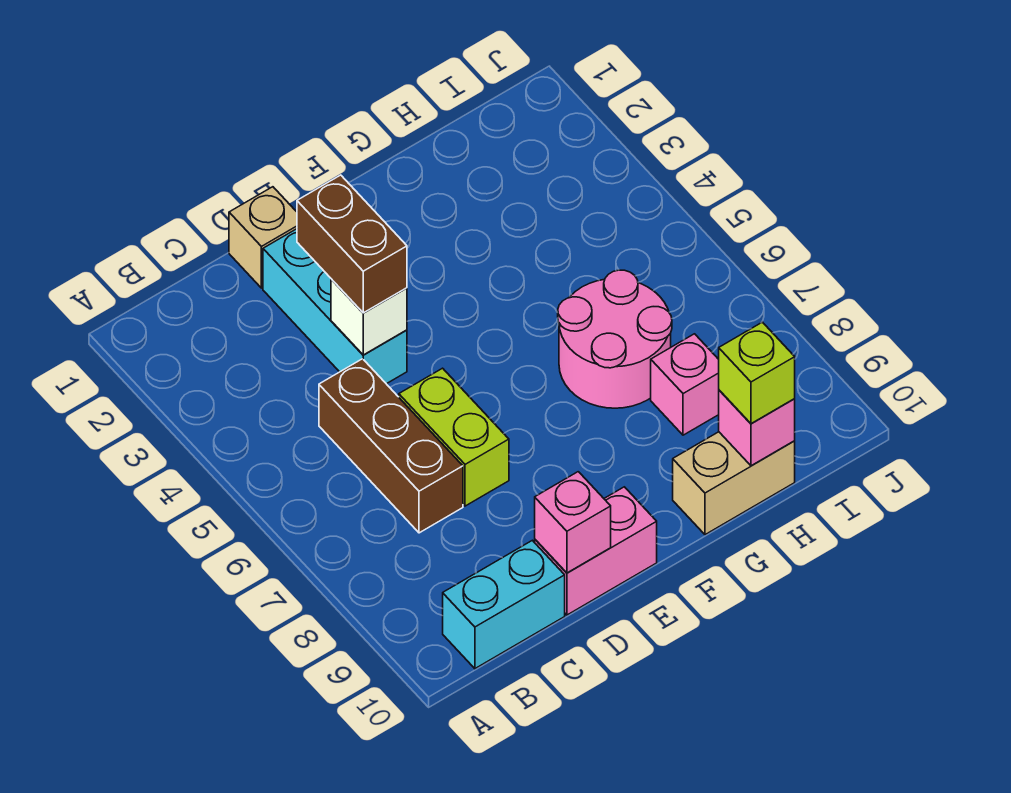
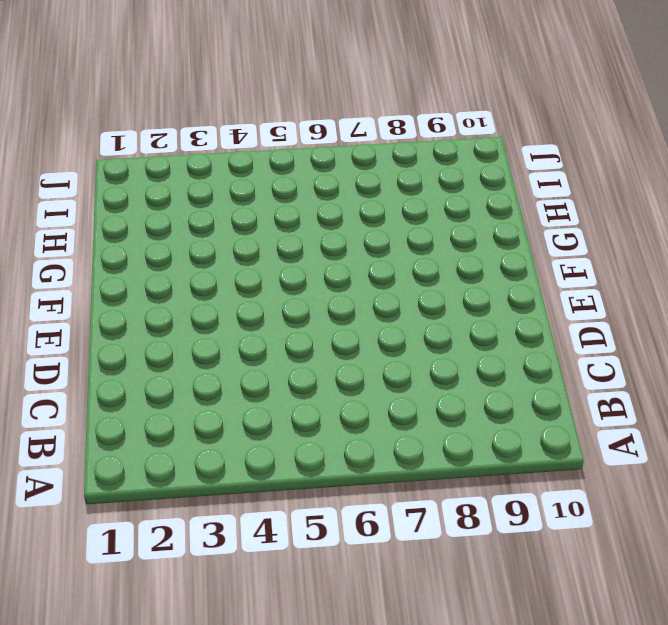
none -> cyan brick B10:C10 level 1
none -> brown brick C5:C7 level 1
none -> tan brick D1 level 1

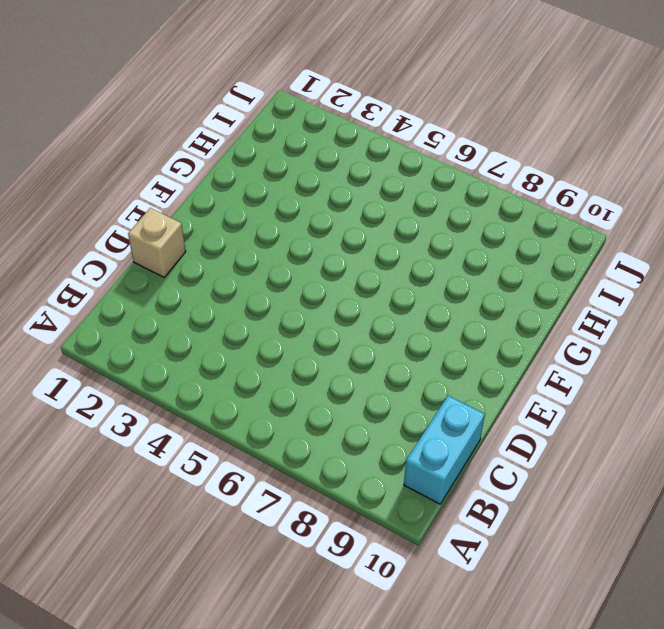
none -> brown brick C5:C7 level 1
none -> cyan brick D2:D4 level 1
none -> lime brick D6:D7 level 1

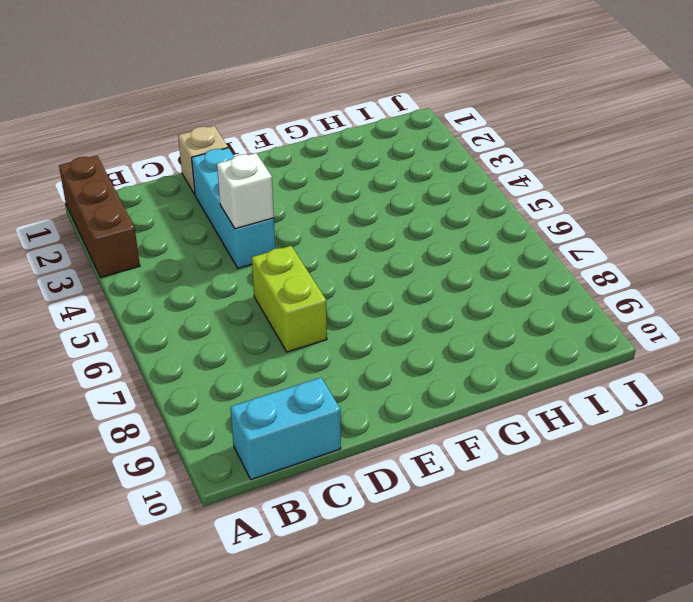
brown brick A1:A3 level 1 -> brown brick C5:C7 level 1
none -> pink brick D10:E10 level 1
none -> pink round brick G6:H7 level 1
none -> tan brick G10:H10 level 1

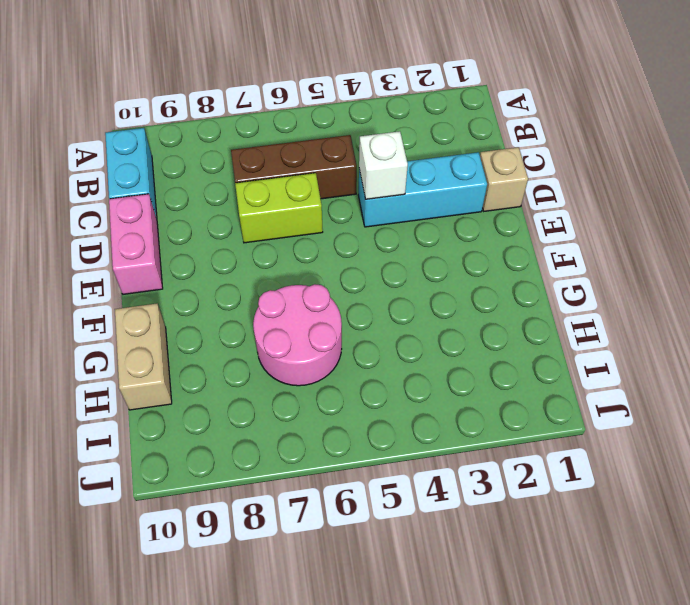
none -> pink brick H8 level 1
none -> pink brick D10 level 2
none -> pink brick H10 level 2

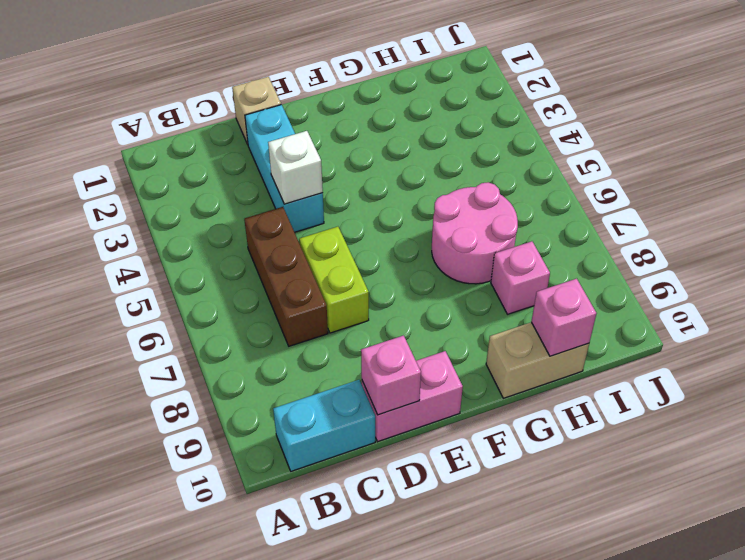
none -> brown brick D3:D4 level 3
none -> lime brick H10 level 3

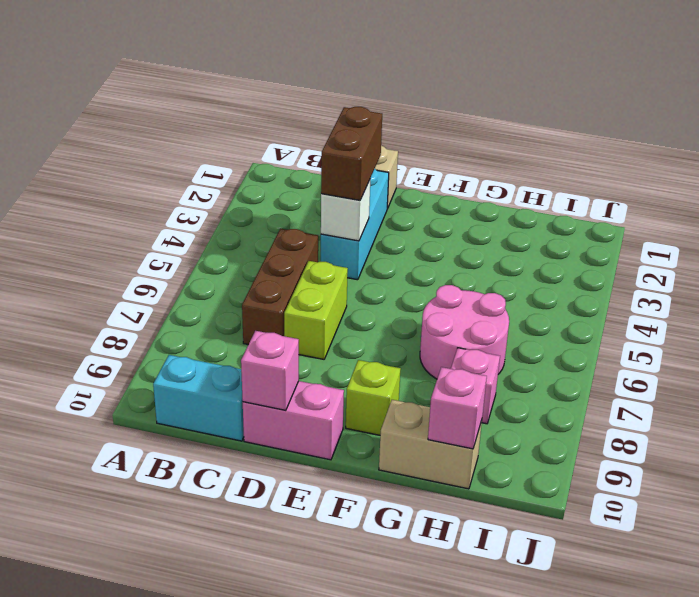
lime brick F9 level 1 -> lime brick H10 level 3

